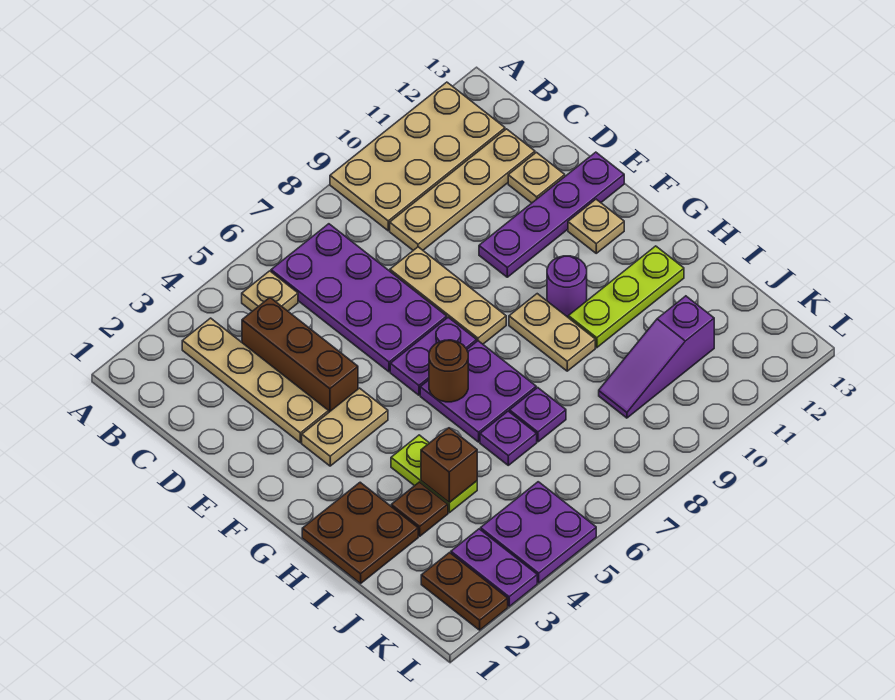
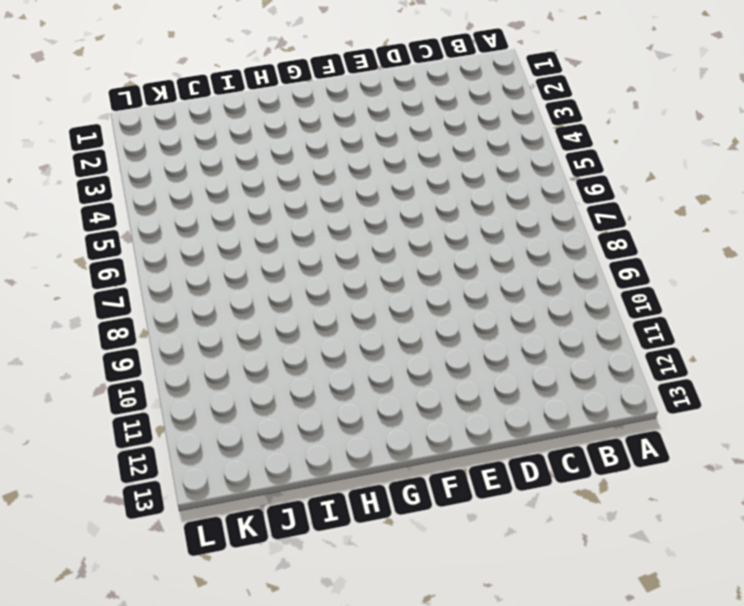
none -> tan plate A9:B12 level 1
none -> tan plate B3:E3 level 1
none -> tan plate B5 level 1

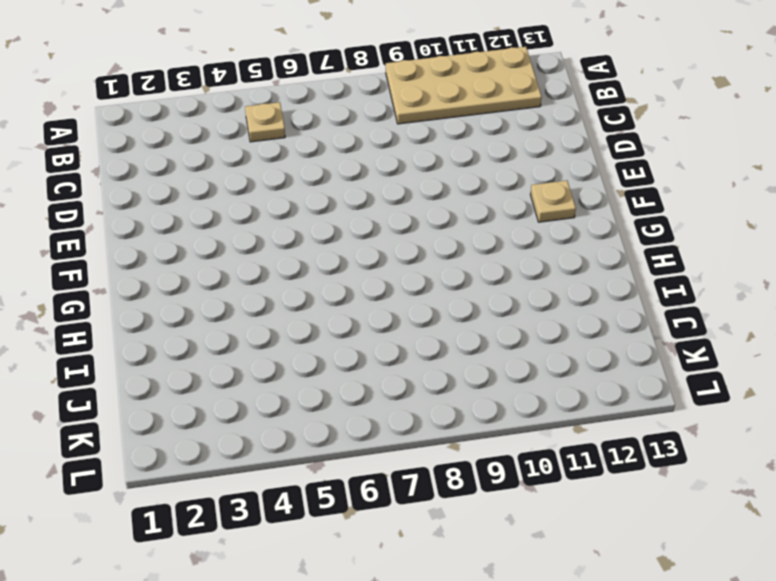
none -> tan plate B3:E3 level 1
none -> purple plate B6:E7 level 1
none -> brown brick C4:E4 level 1

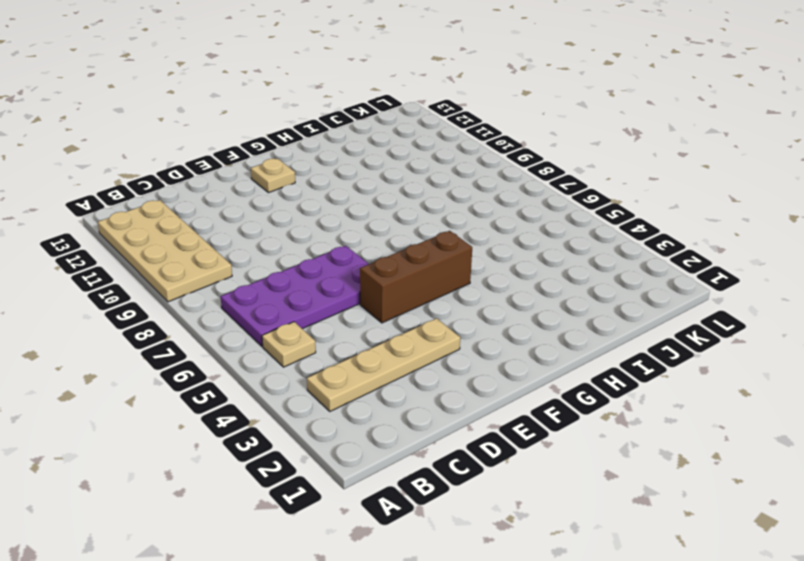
brown brick E5:G5 level 1 -> brown brick C4:E4 level 1
none -> tan plate C9:C12 level 1
none -> tan plate D8:F8 level 1
none -> tan plate D12 level 1

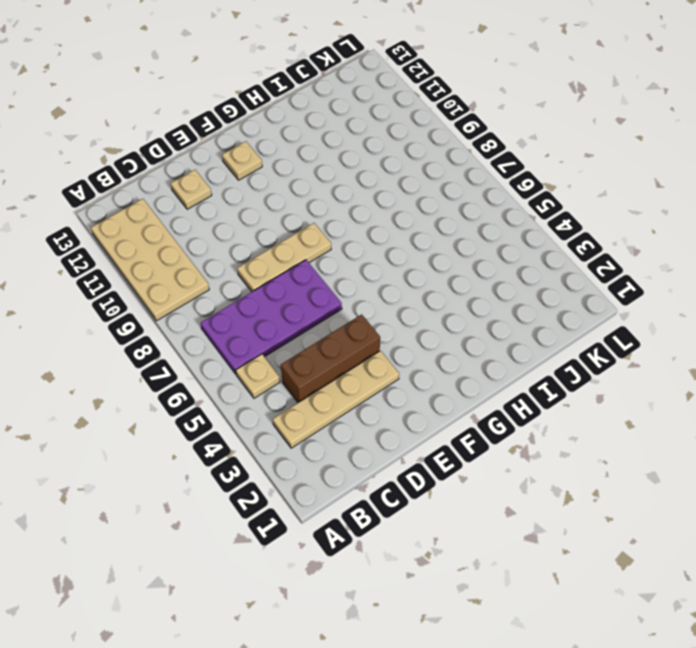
none -> tan plate C9:C12 level 1
none -> purple plate E10:E13 level 1
none -> tan plate F3:F4 level 1

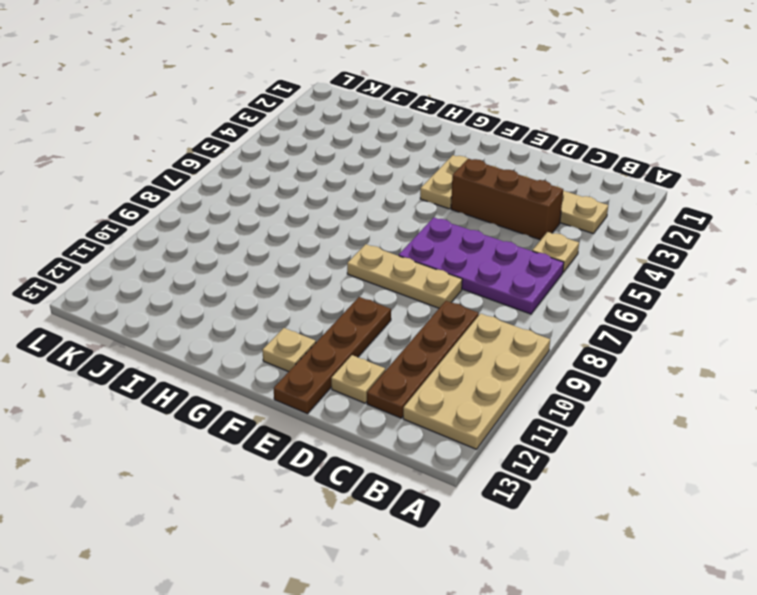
brown plate C9:C12 level 1 -> tan plate C9:C12 level 1
brown plate E10:E13 level 1 -> purple plate E10:E13 level 1
none -> purple plate F6:F7 level 1
none -> purple plate G6:H7 level 1
none -> tan plate G9:H9 level 1

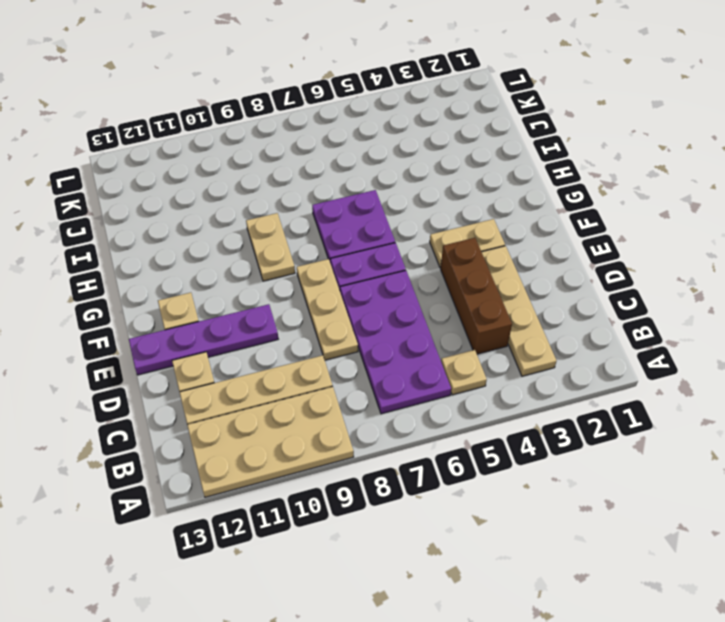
none -> purple round brick G10 level 1
none -> brown plate H1:I2 level 1
none -> lime plate H4:I4 level 1

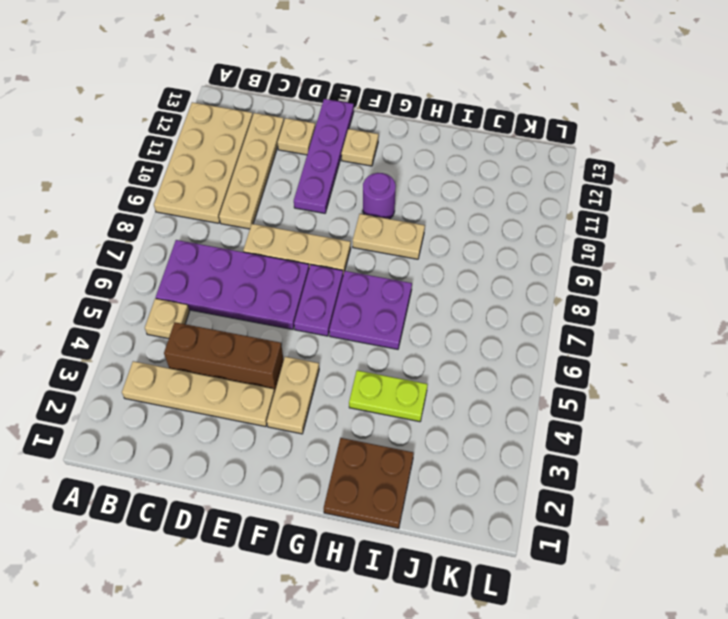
none -> lime plate H10:H12 level 1
none -> brown plate I3 level 1
none -> purple plate I6 level 1

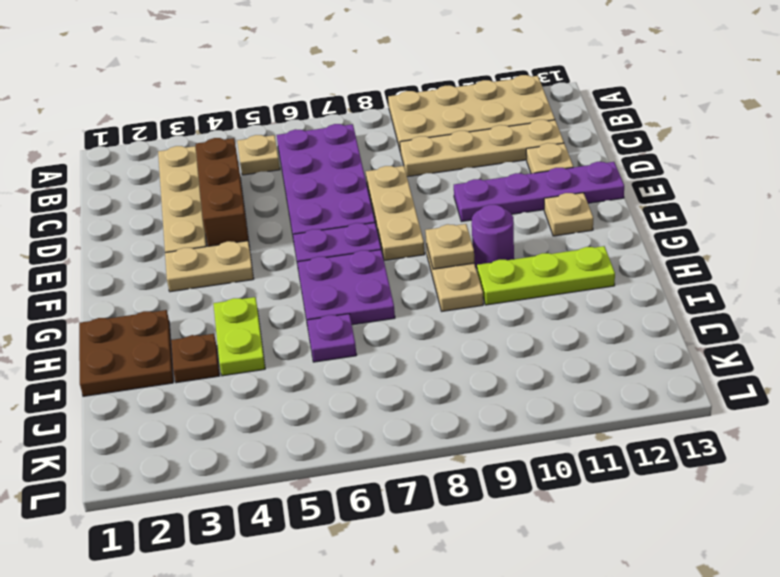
tan plate G9 level 2 -> none
none -> purple plate I7 level 1
none -> purple slope J9:J11 level 1 top 11
none -> brown plate K2:L2 level 1

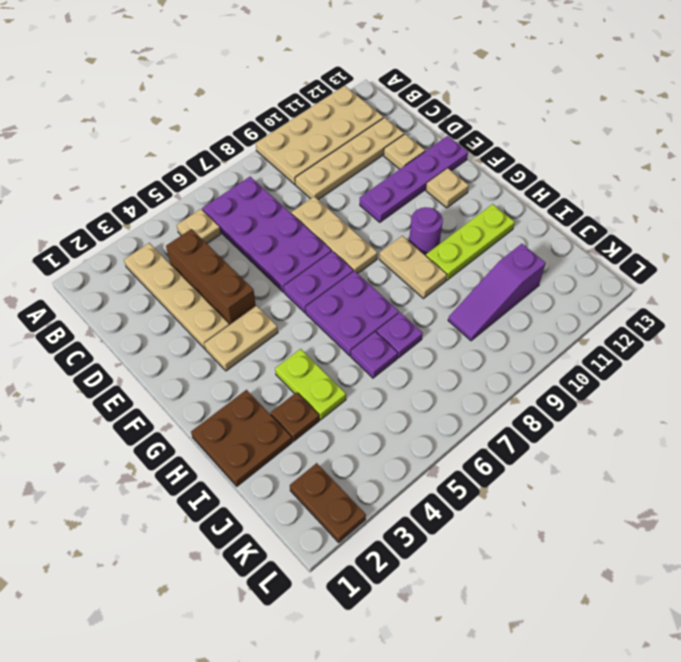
none -> purple plate K3:L3 level 1
none -> purple plate K4:L5 level 1
none -> brown round brick G6 level 2

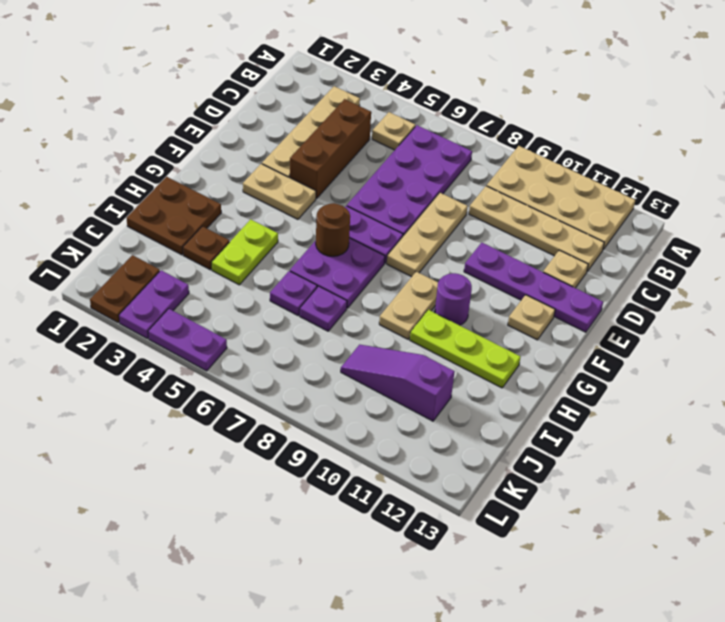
purple plate L4:L5 level 1 -> purple plate K4:L5 level 1
none -> brown brick I4 level 2

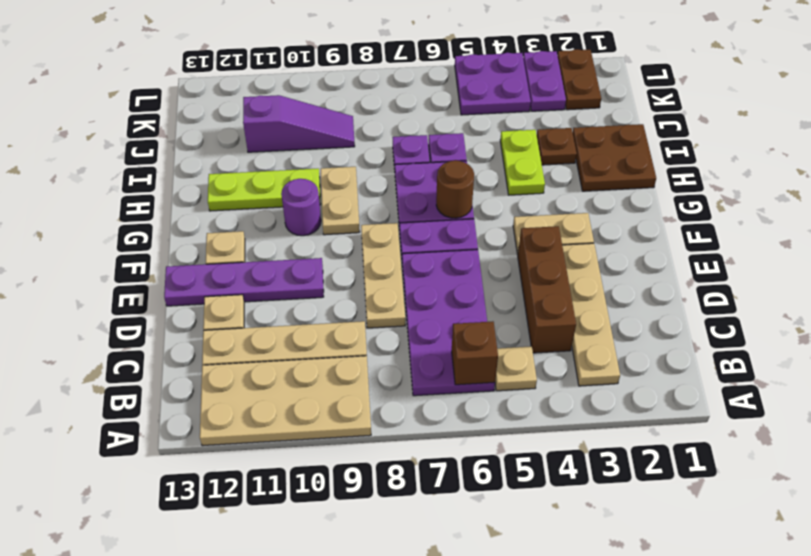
brown brick B6 level 2 -> brown brick I4 level 2

